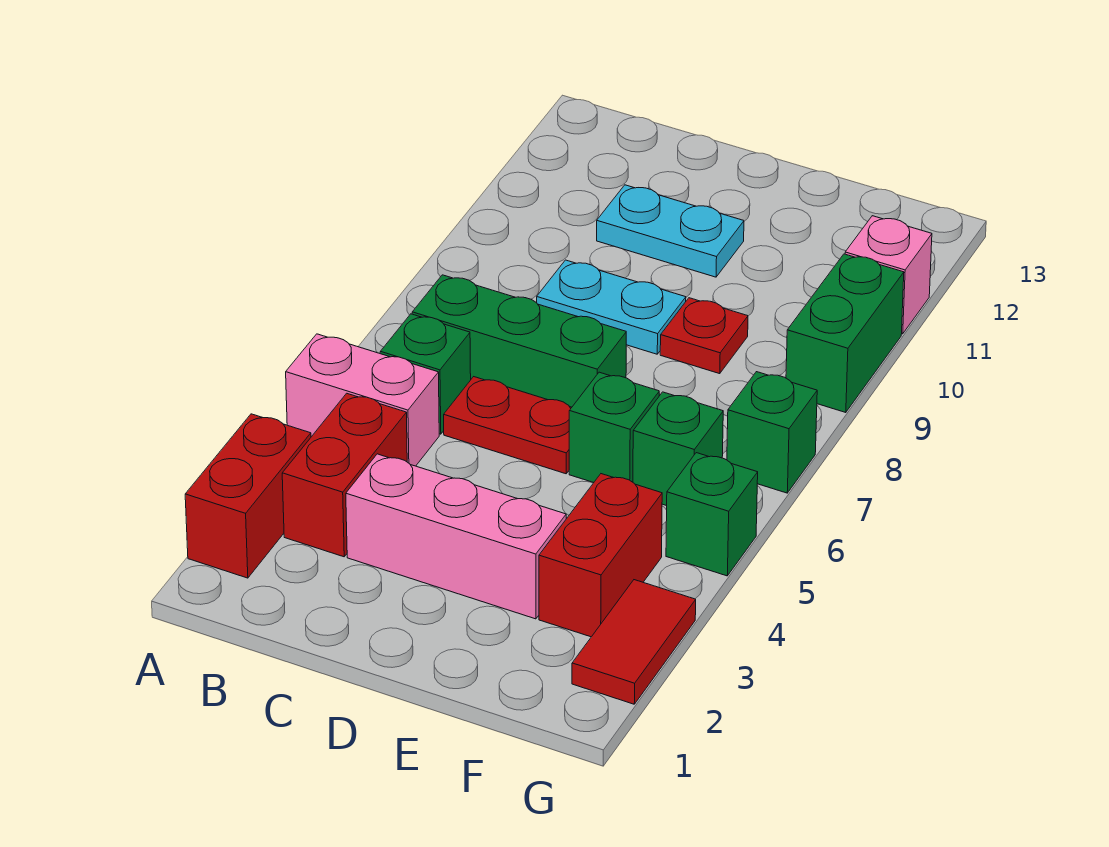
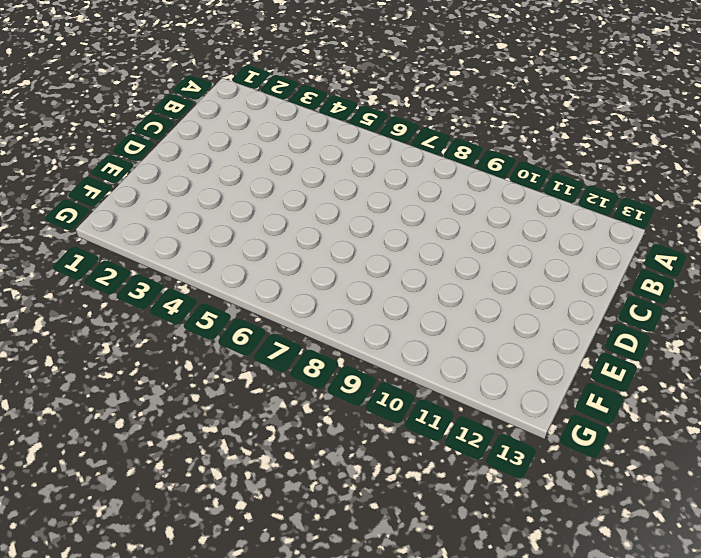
none -> red brick A2:A3 level 1
none -> pink brick A5:B5 level 1
none -> red brick B3:B4 level 1

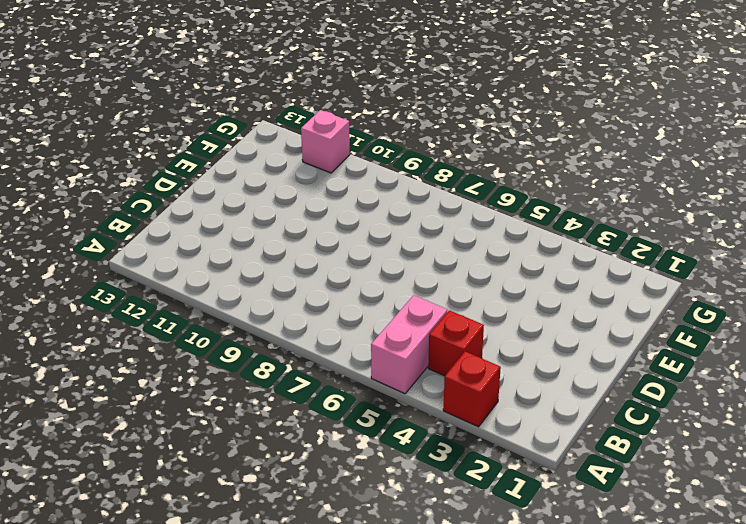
red brick A3 level 1 -> red brick A2:A3 level 1
red brick B4 level 1 -> red brick B3:B4 level 1
none -> green brick B6 level 1
none -> green brick B7:D7 level 1
none -> pink brick C3:E3 level 1

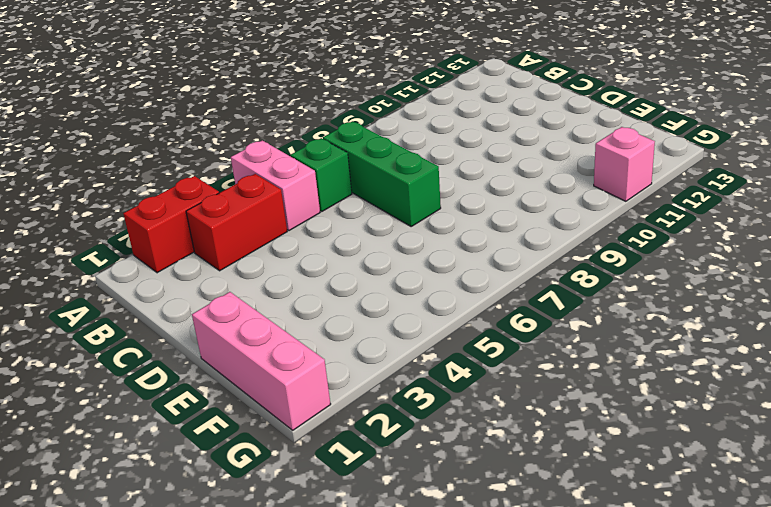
pink brick E1:G1 level 1 -> pink brick C3:E3 level 1
none -> red plate C6:D6 level 1
none -> cyan plate C9:D9 level 1
none -> cyan plate C11:D11 level 1

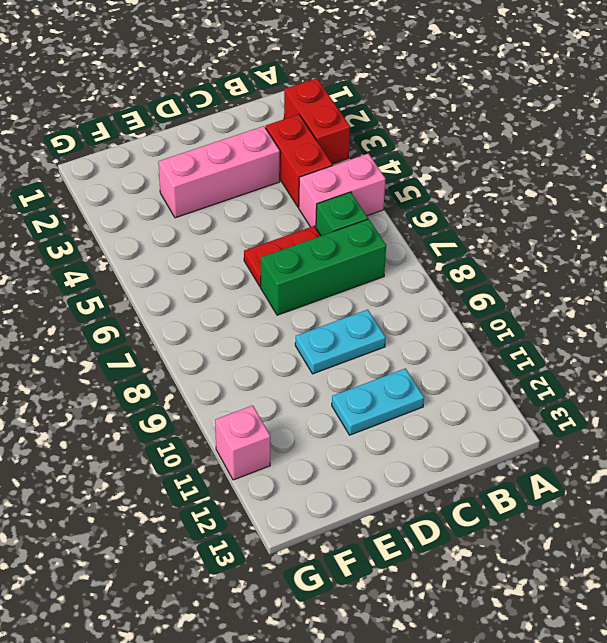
none -> green brick E6 level 1
none -> red plate E9 level 1
none -> red brick F3:F4 level 1

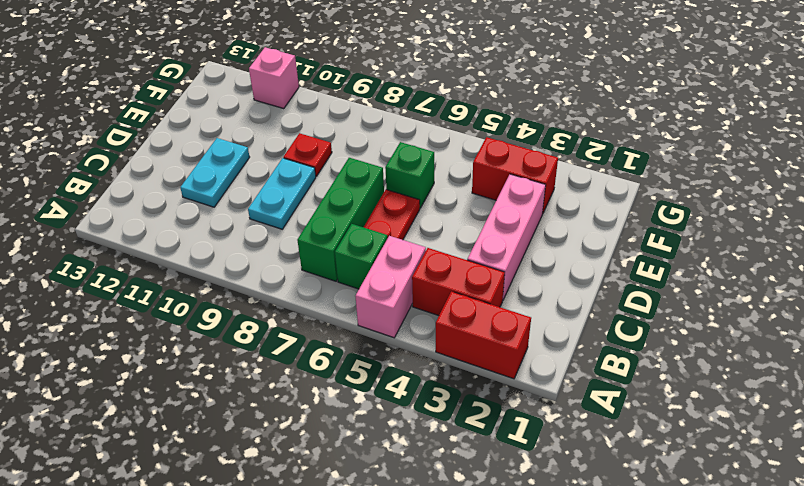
none -> green brick F6 level 1
none -> red tile G2:G3 level 1
none -> green brick G5 level 1

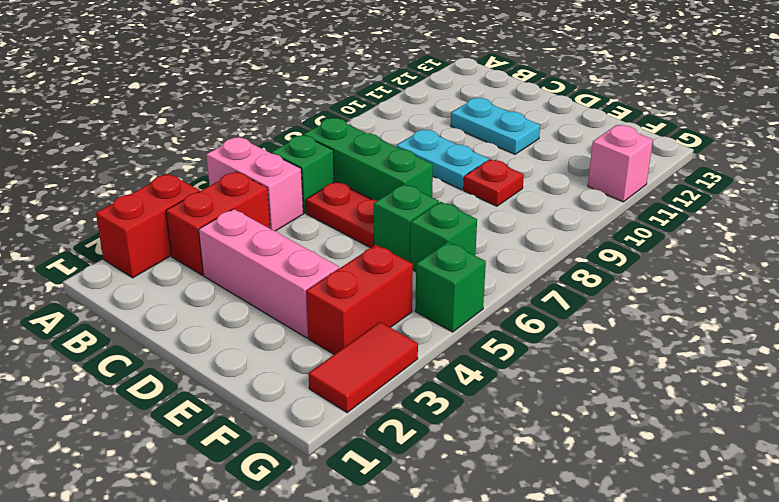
none -> green brick G7 level 1
none -> green brick G9:G10 level 1

